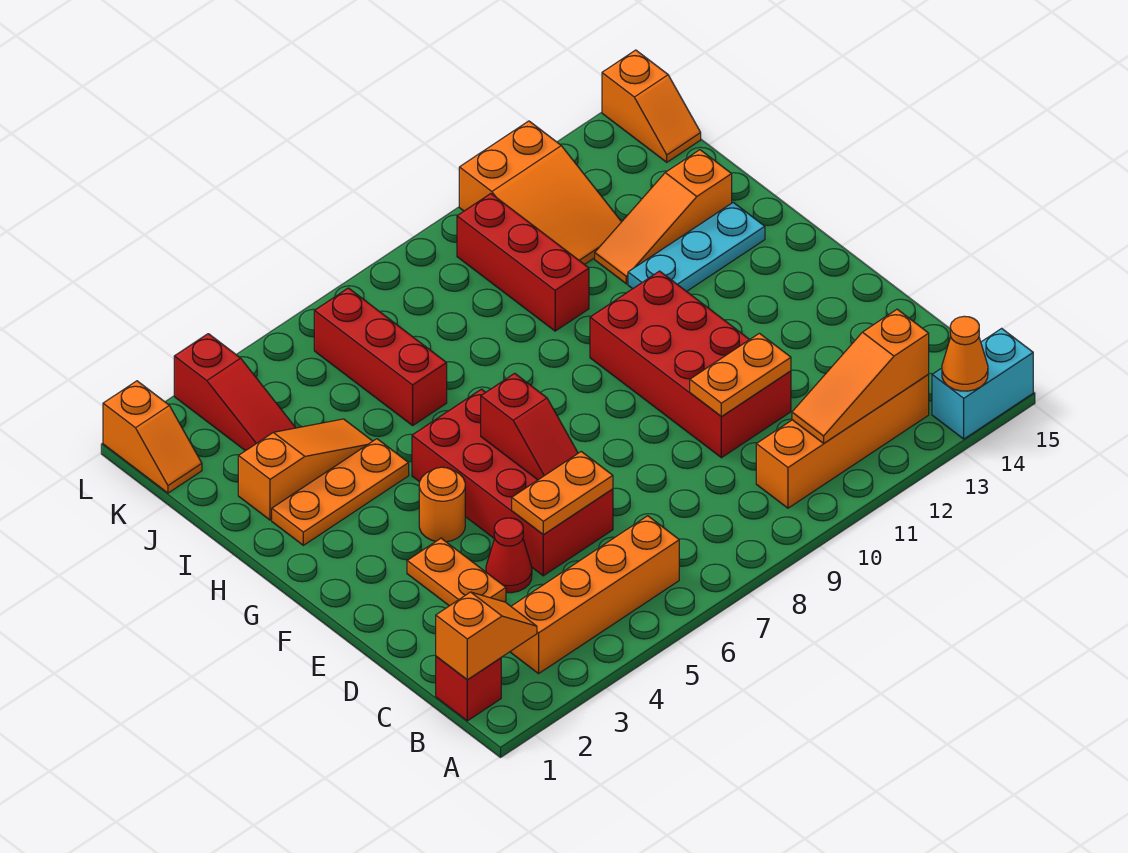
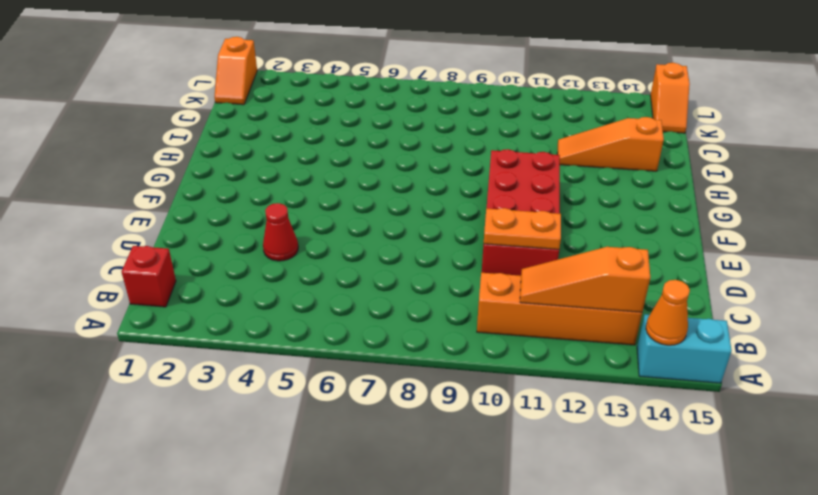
none -> orange brick B3:B6 level 1
none -> orange plate D3:E3 level 1
none -> red brick D5:G6 level 1

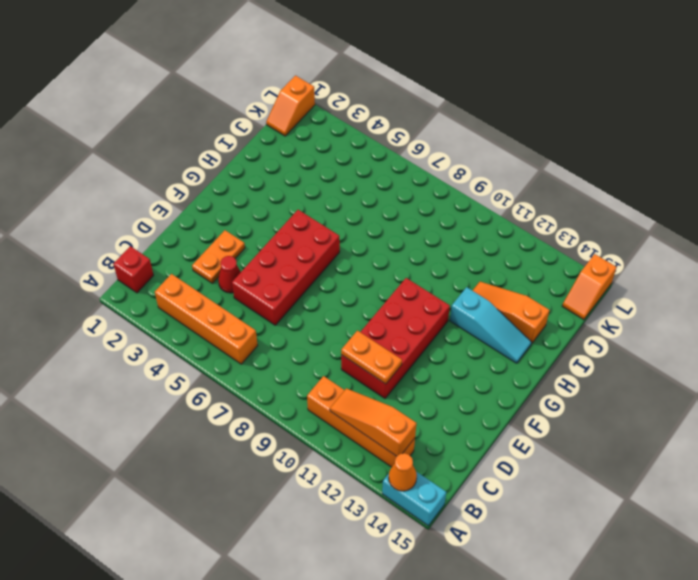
cyan slope H12:H14 level 1 top 12 -> cyan plate H12:H14 level 1
none -> orange round brick F4 level 1
none -> orange plate H2:H4 level 1
none -> orange slope I2:I4 level 1 top 2

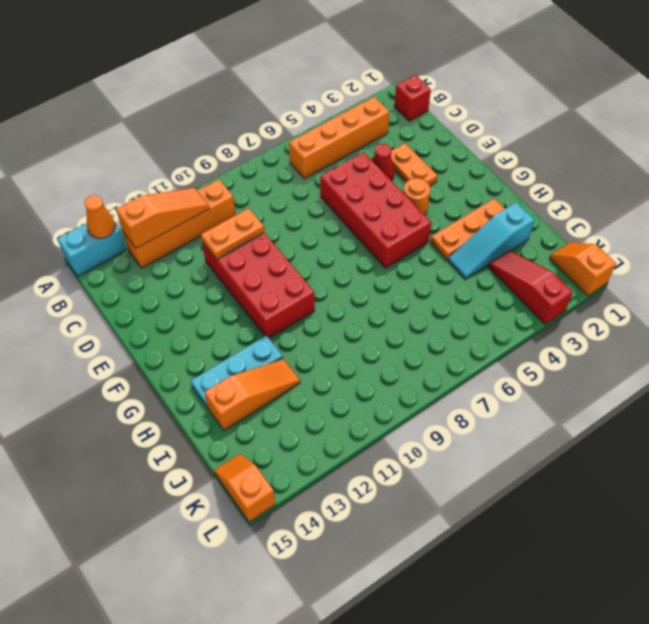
cyan slope I2:I4 level 1 top 2 -> orange slope I2:I4 level 1 top 2
none -> red brick I6:K6 level 1
none -> red brick I10:K10 level 1
none -> orange slope J11:L12 level 1 top L

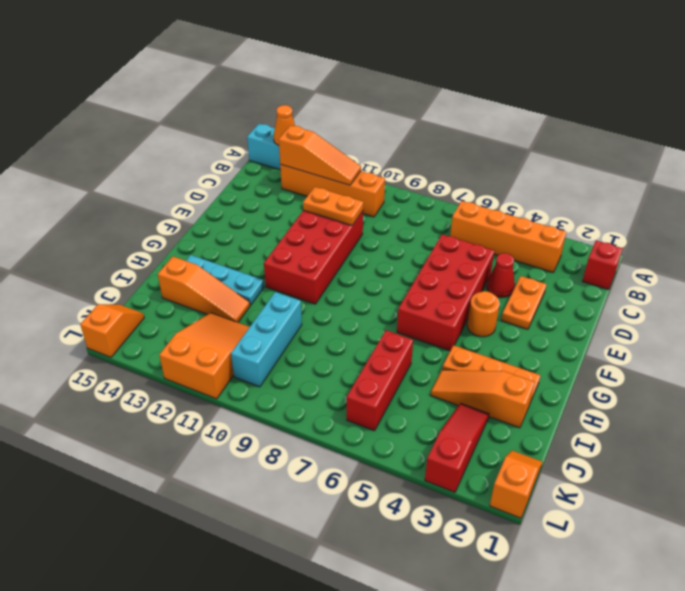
cyan brick I10:K10 level 1 -> red brick I10:K10 level 1
none -> orange slope B1:B2 level 2 top 1
none -> orange plate D5:D6 level 2
none -> red slope E6:F6 level 2 top F

